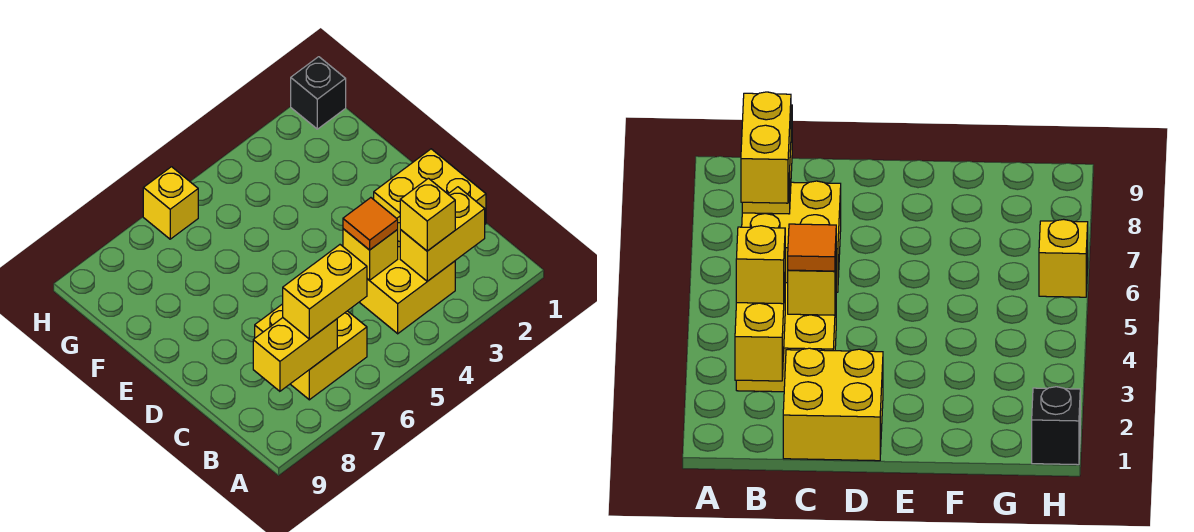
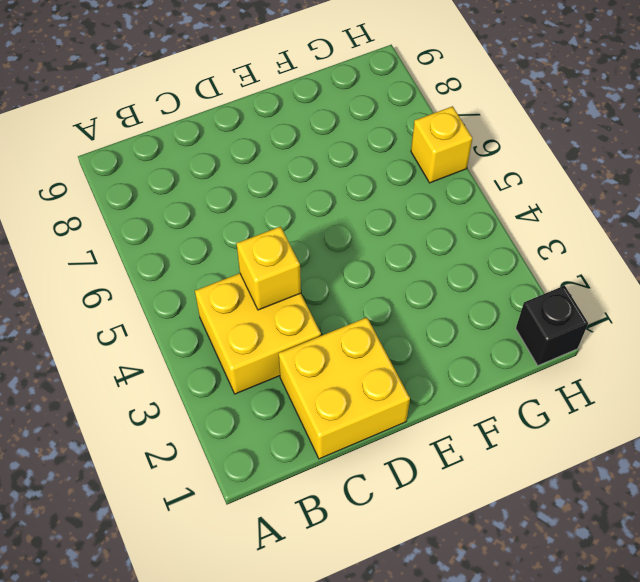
none -> yellow brick B6:C7 level 1
none -> yellow brick B2:B3 level 2

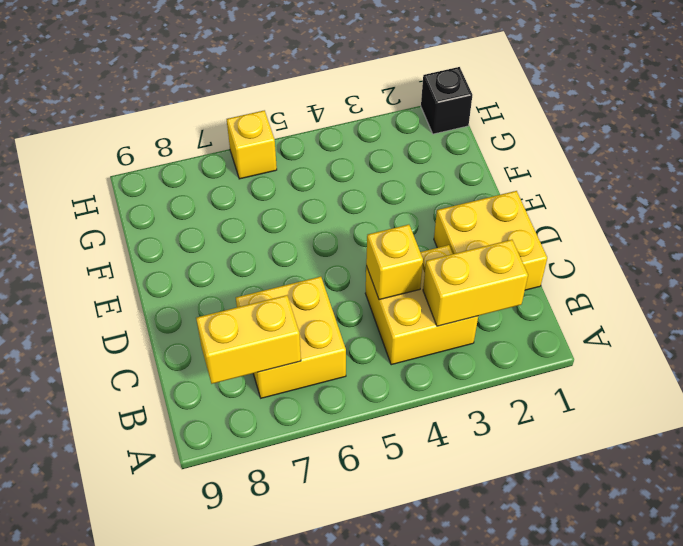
none -> yellow brick B3 level 3
none -> yellow brick B6:B7 level 3

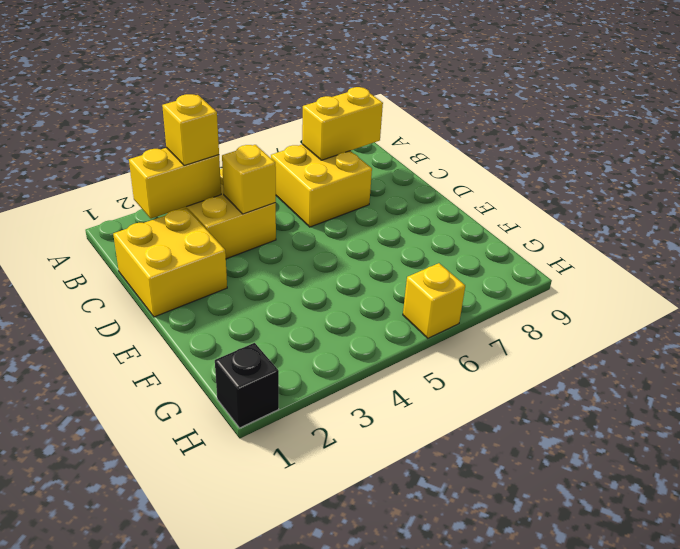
none -> yellow brick B6:B7 level 3
none -> orange tile C4 level 3

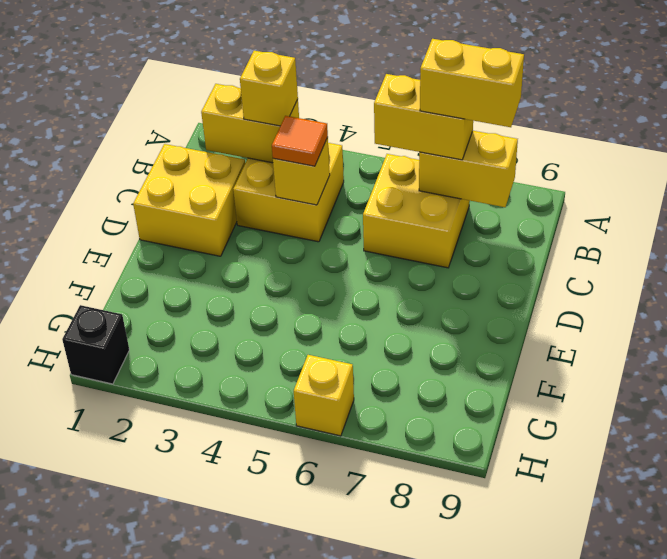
yellow brick B7:B8 level 4 -> none

